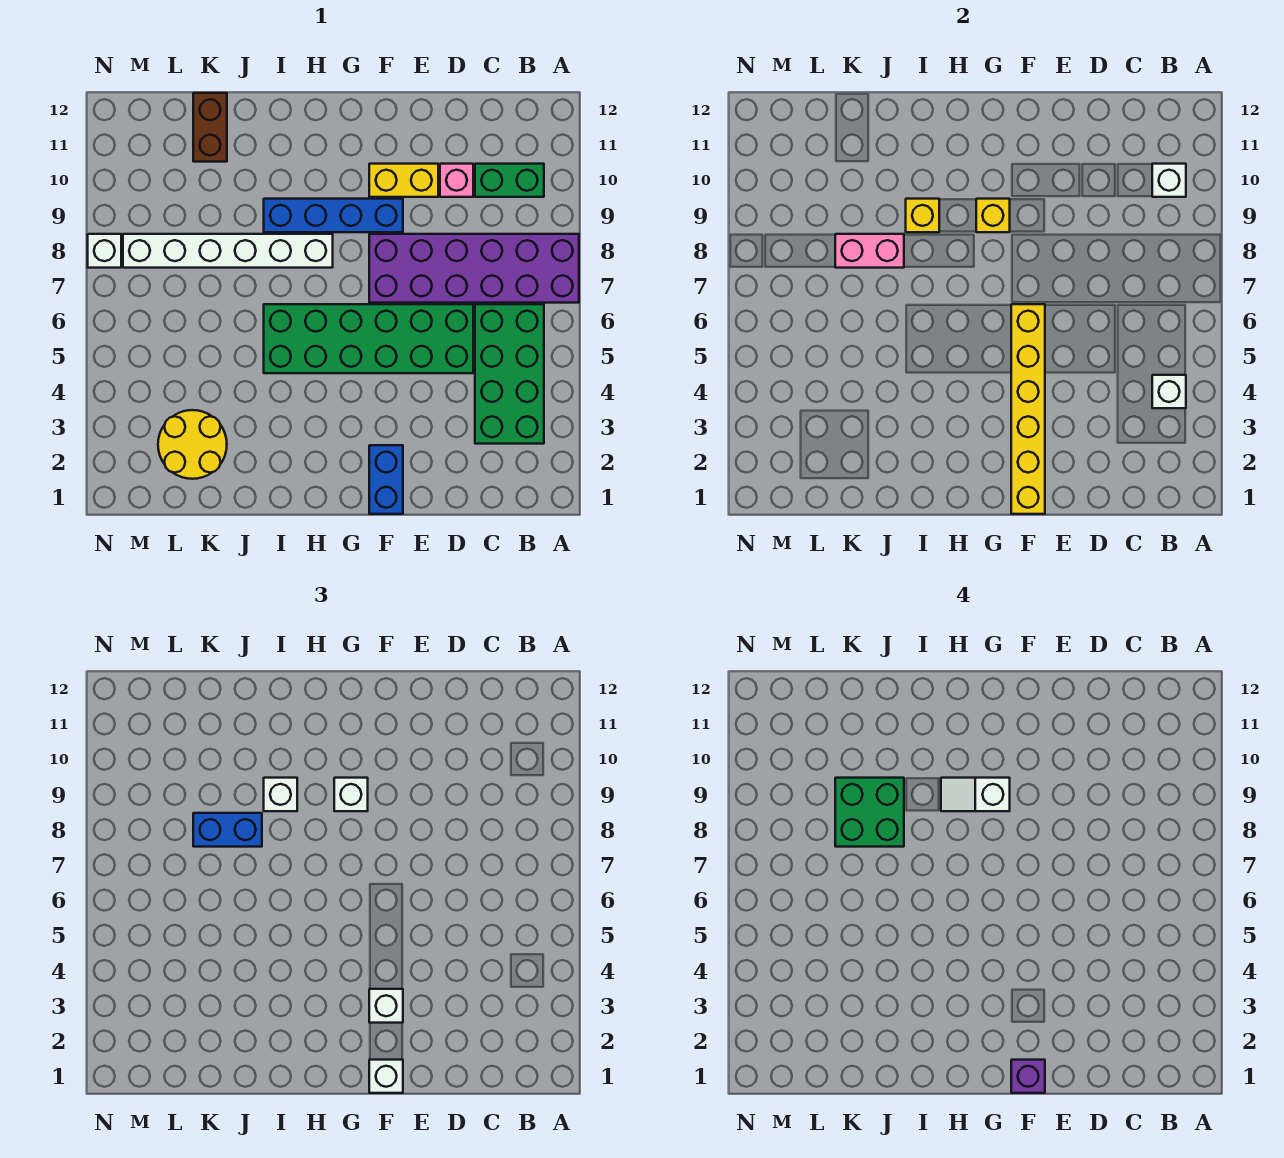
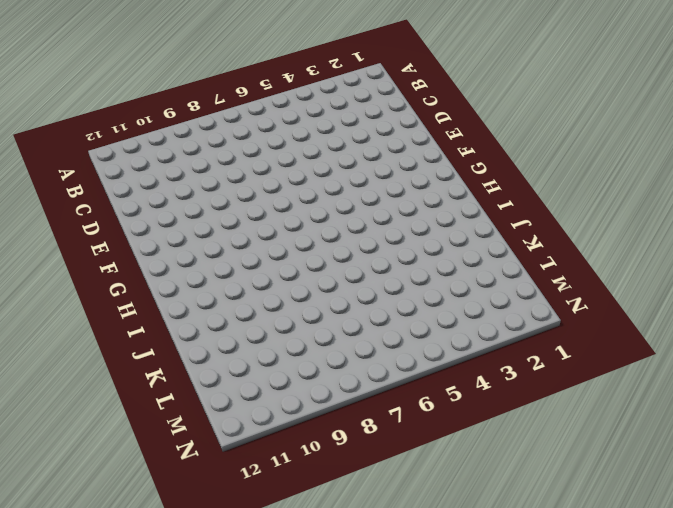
none -> purple brick A7:F8 level 1
none -> green brick B3:C6 level 1
none -> green brick B10:C10 level 1

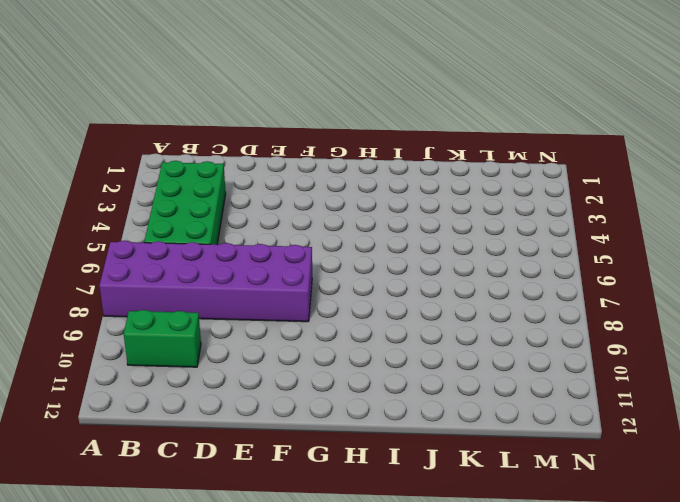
none -> green brick D5:I6 level 1
none -> pink brick D10 level 1
none -> yellow brick E10:F10 level 1

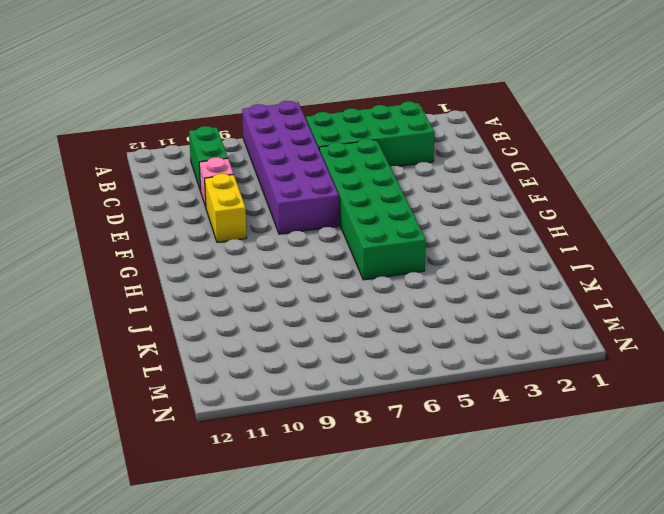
none -> blue brick F1:F2 level 1
none -> blue brick F9:I9 level 1
none -> white brick H8:M8 level 1

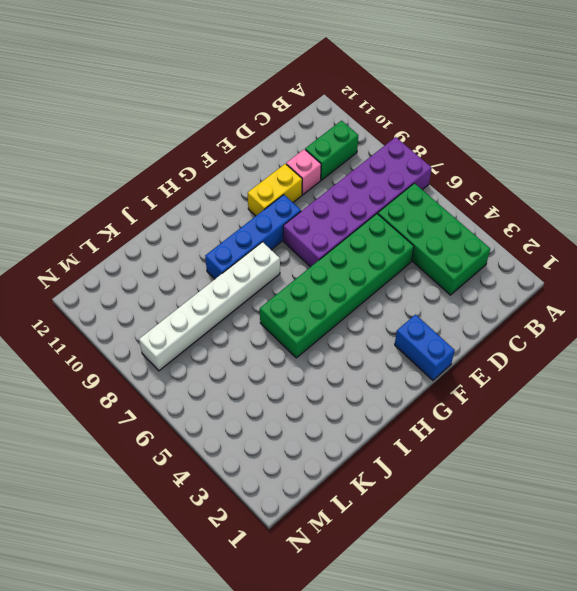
none -> yellow round brick K2:L3 level 1
none -> brown brick K11:K12 level 1
none -> white brick N8 level 1

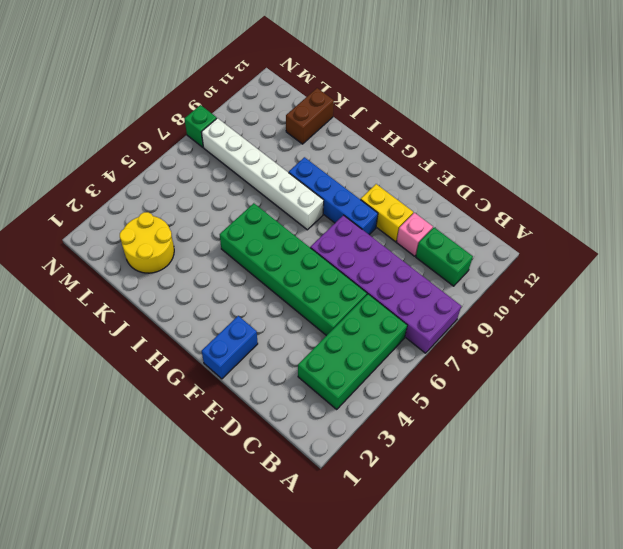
green brick N8 level 1 -> white brick N8 level 1
none -> white brick B4 level 2
none -> white brick B10 level 2
none -> yellow brick F1:F6 level 2

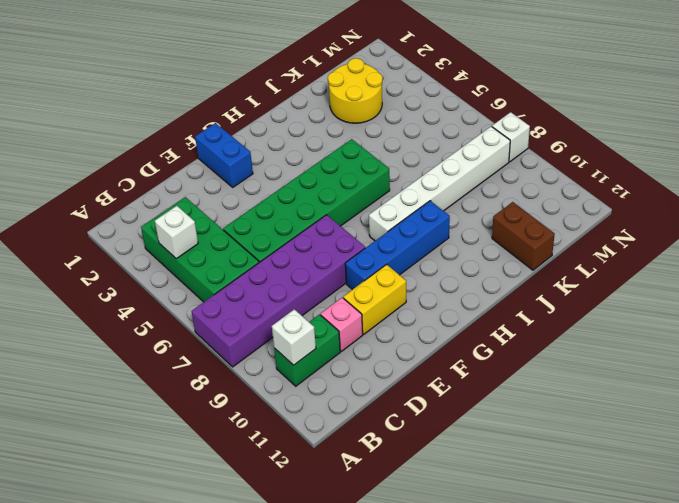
none -> yellow brick F1:F6 level 2
none -> yellow brick G9 level 2
none -> yellow brick I9 level 2

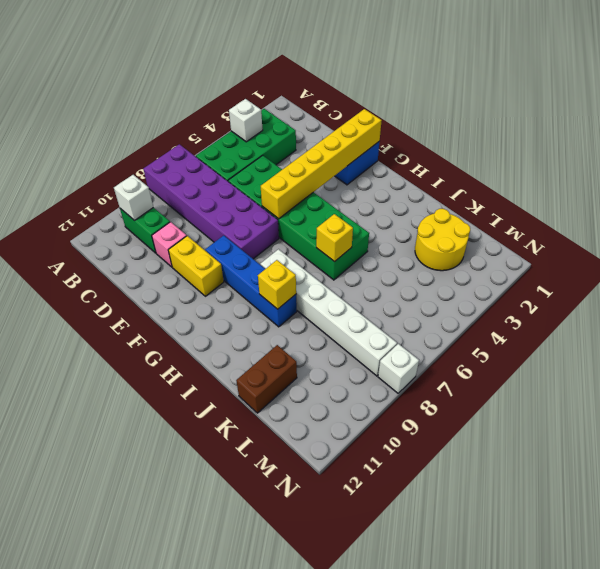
yellow brick I6 level 2 -> yellow brick G9 level 2
none -> pink brick J8:K8 level 2
none -> white brick F1 level 3
none -> white brick F3 level 3

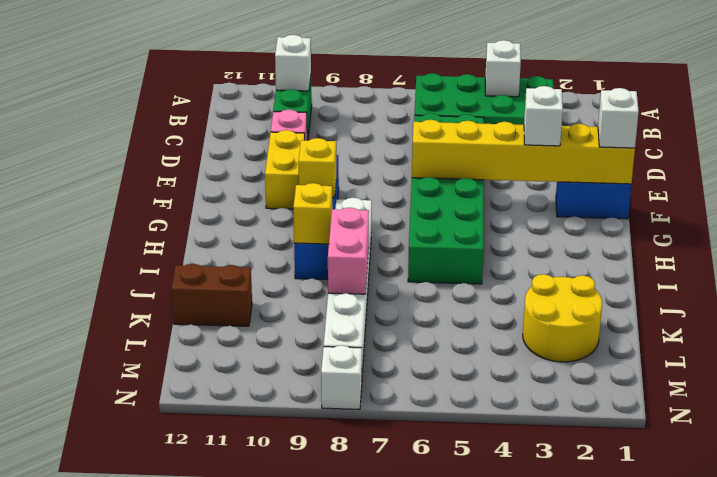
none -> purple brick A7:F8 level 1
none -> white brick G9 level 3
none -> white brick I9 level 3

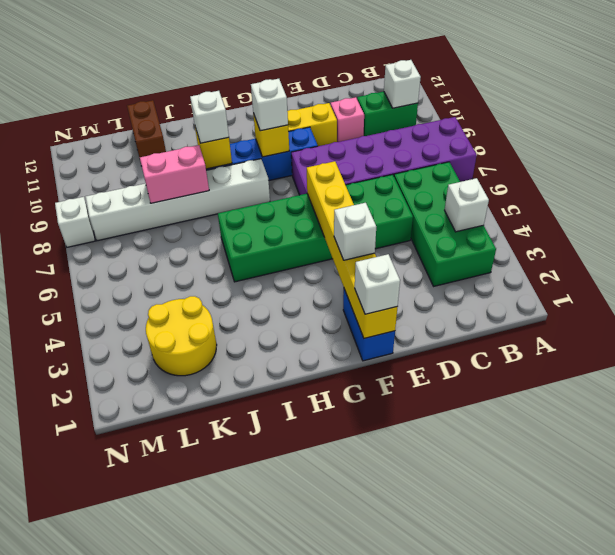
none -> blue brick J8:K8 level 3
none -> purple brick F1 level 4
none -> white slope G9:H9 level 4 top G

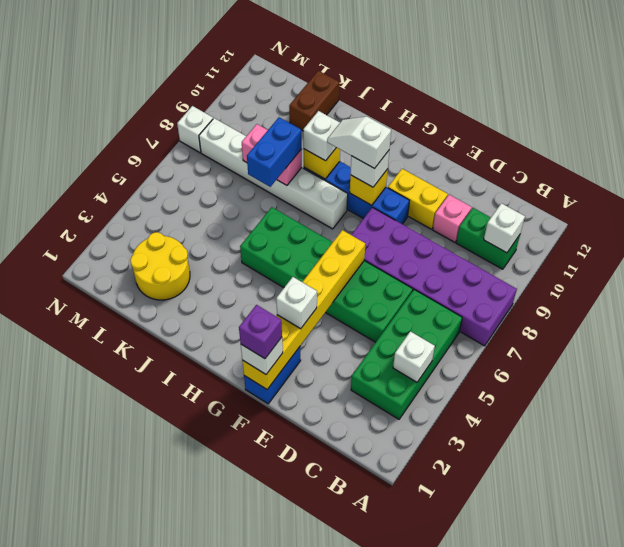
blue brick J7:J8 level 3 -> blue brick J8:K8 level 3
none -> green brick J8:K9 level 4

